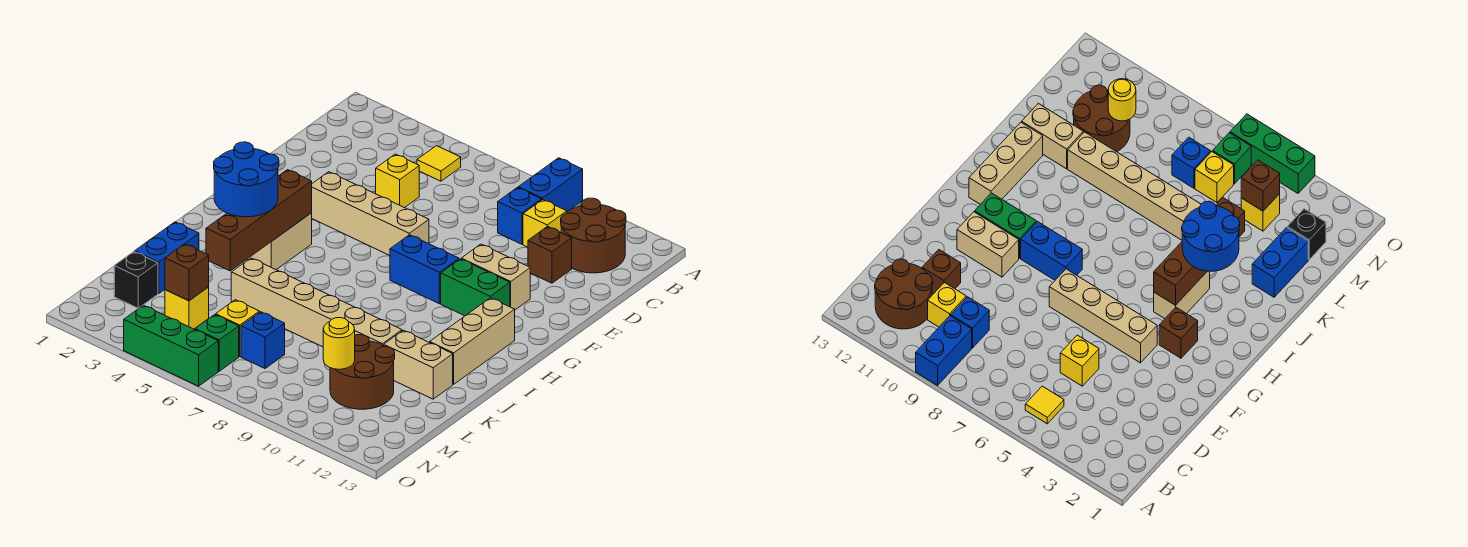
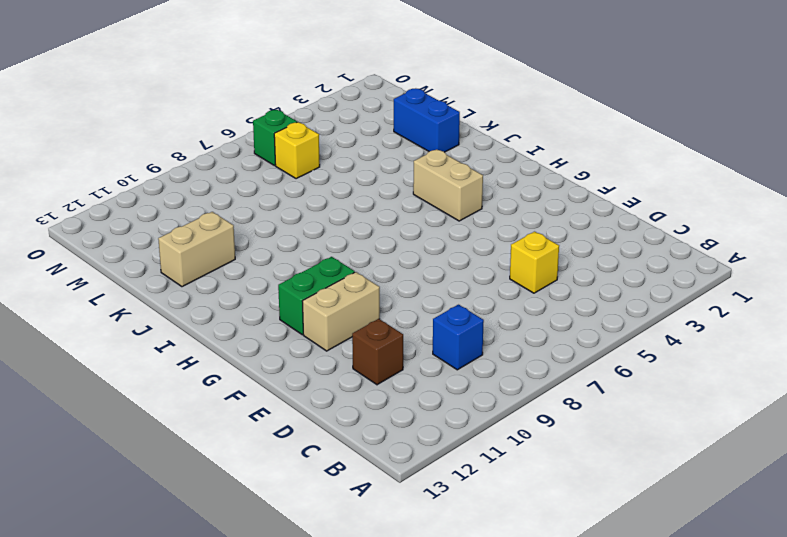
none -> blue brick A9:B9 level 1
none -> yellow tile B5 level 1
none -> brown round brick B11:C12 level 1

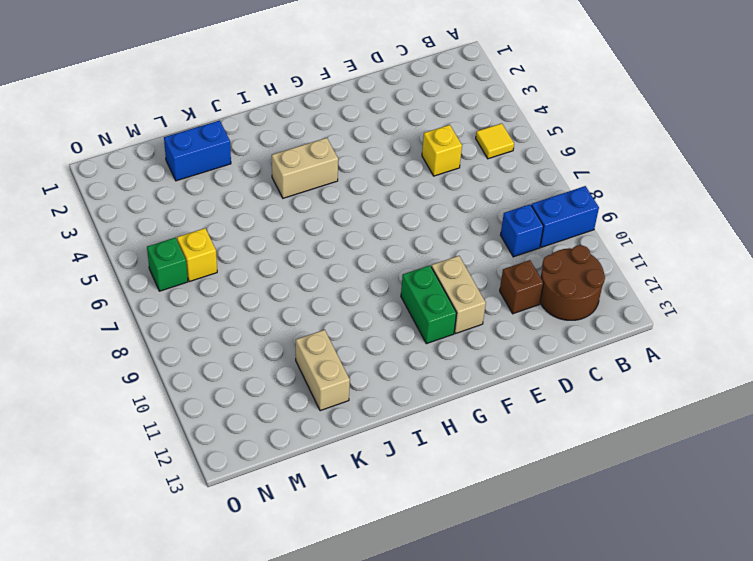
none -> yellow brick C10 level 1
none -> tan brick F4:F7 level 1
none -> brown brick G3 level 1

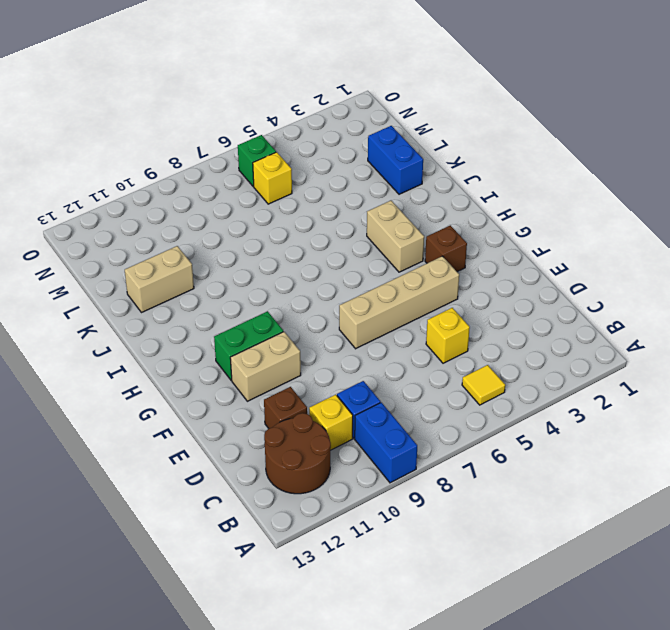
none -> blue brick G8:G9 level 1
none -> tan brick H12:J12 level 1
none -> tan brick K5:K10 level 1

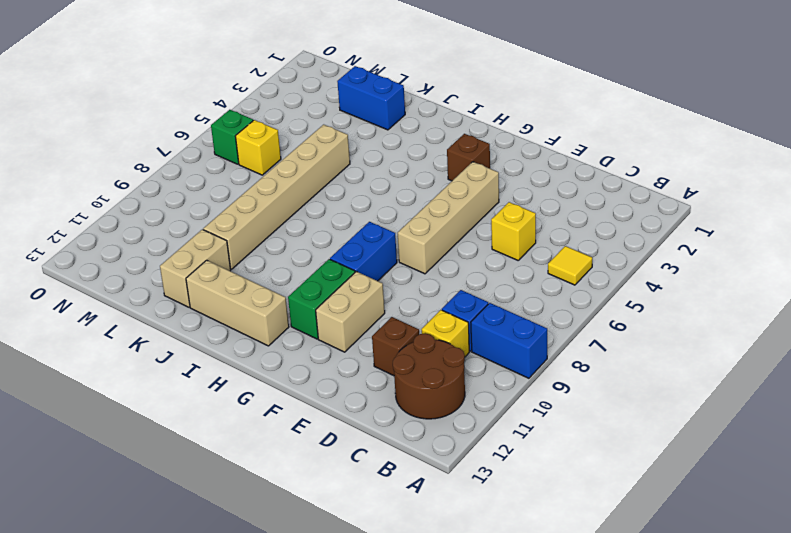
none -> tan brick H4:I4 level 1
none -> brown round brick L10:M11 level 1
none -> black brick M2 level 1

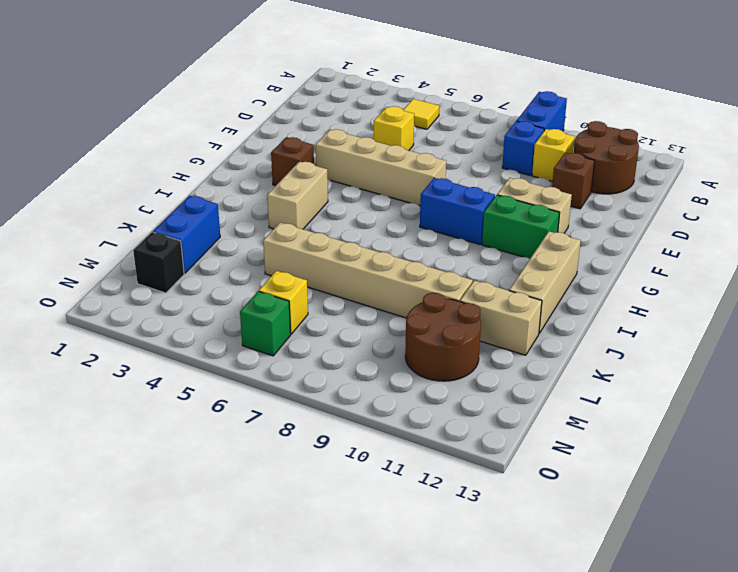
none -> yellow brick M4 level 1
none -> blue brick M7 level 1
none -> green brick O4:O6 level 1

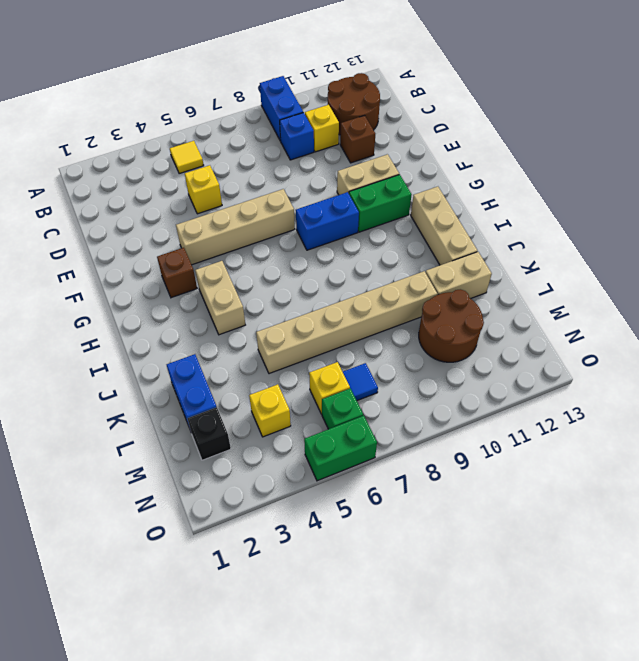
blue tile M7 level 1 -> blue brick M7 level 1
green brick O5:O6 level 1 -> green brick O4:O6 level 1
none -> brown brick H4:K4 level 2
none -> brown brick M4 level 2
none -> yellow round brick M10 level 2

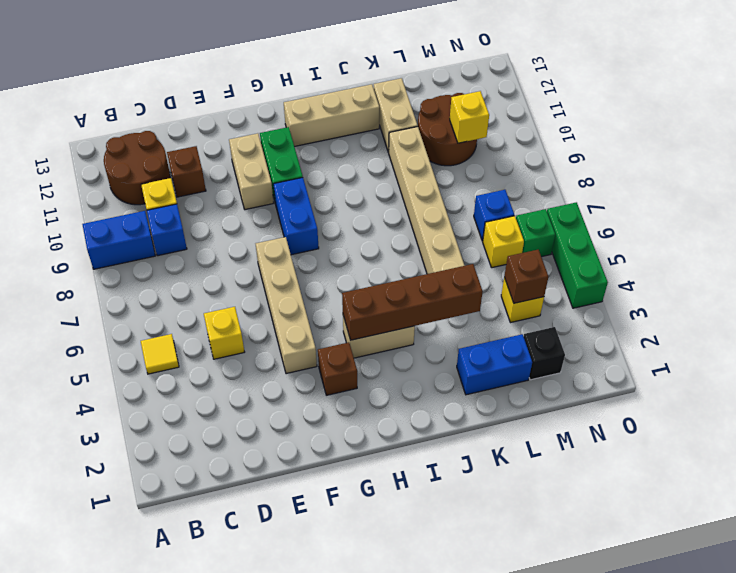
yellow brick M10 level 2 -> yellow round brick M10 level 2
none -> blue round brick I3:J4 level 3

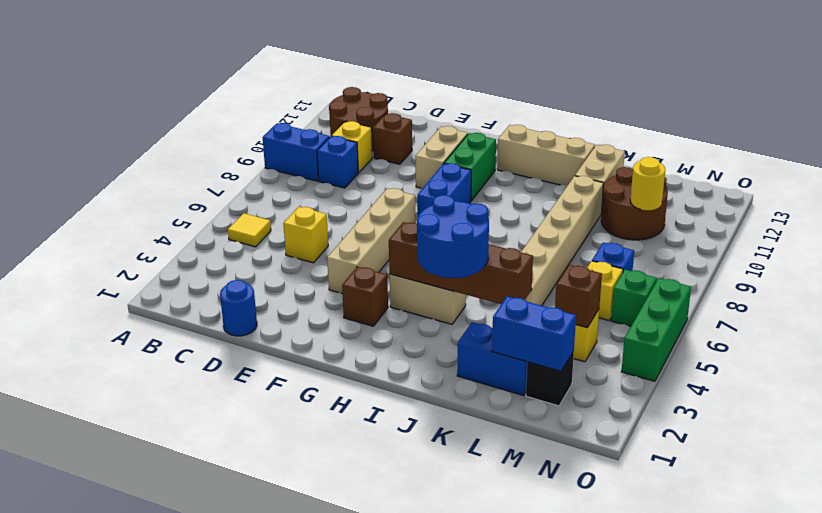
blue round brick D1 level 1 -> none
blue brick L2:M2 level 2 -> none

